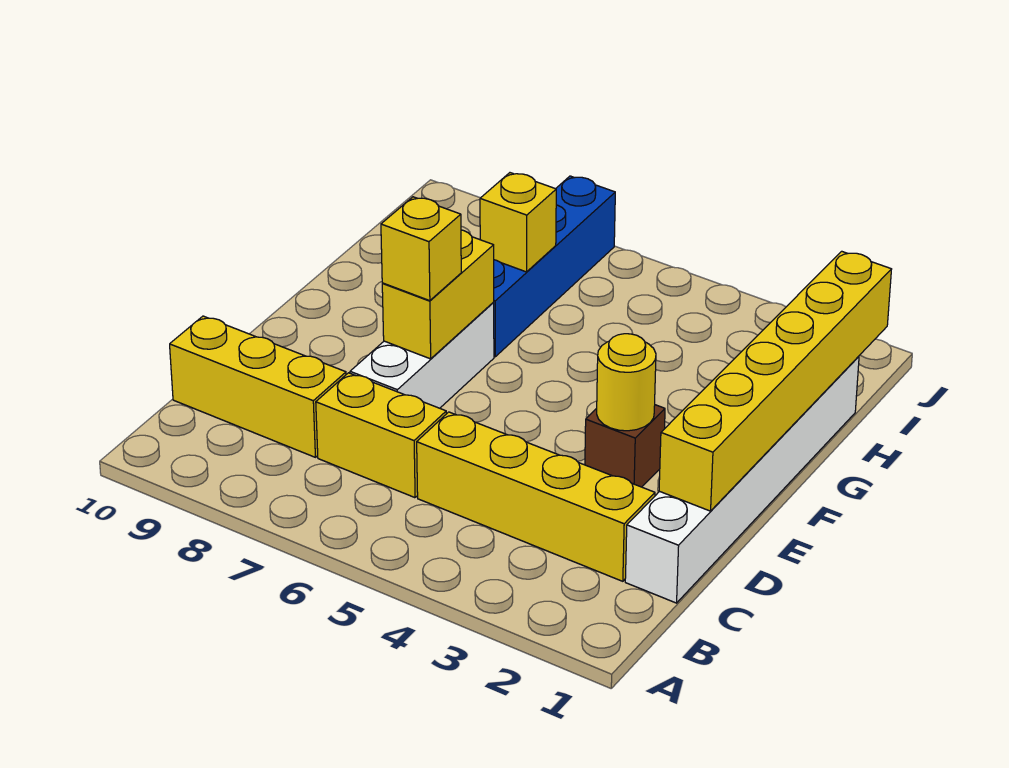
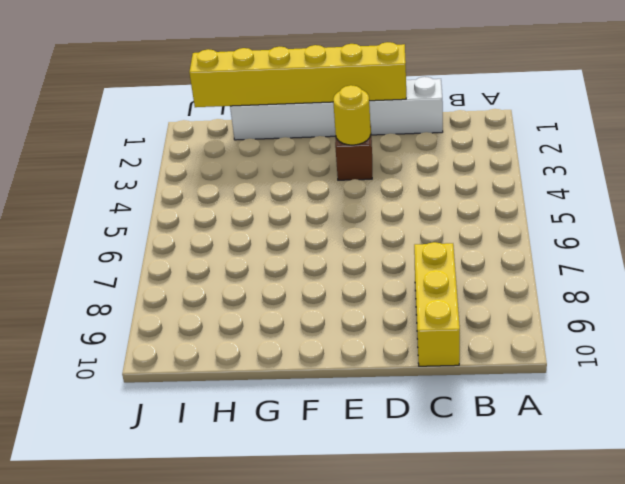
none -> yellow brick C2:C5 level 1
none -> yellow brick C6:C7 level 1
none -> white brick D7:F7 level 1

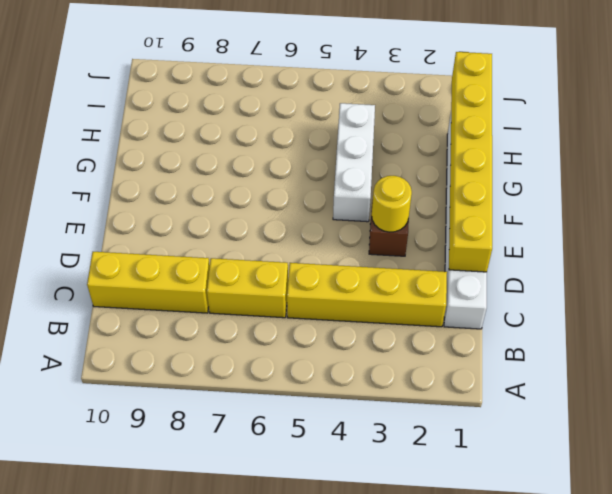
white brick F4:H4 level 1 -> white brick D7:F7 level 1
none -> blue brick G7:J7 level 1
none -> yellow brick E7:F7 level 2
none -> yellow brick H7 level 2

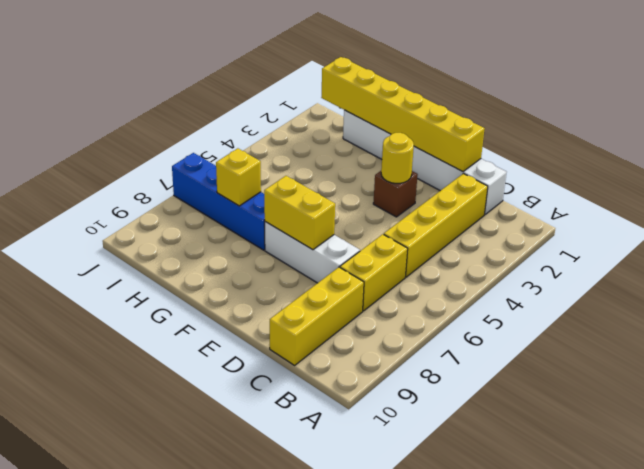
none -> yellow brick E7 level 3

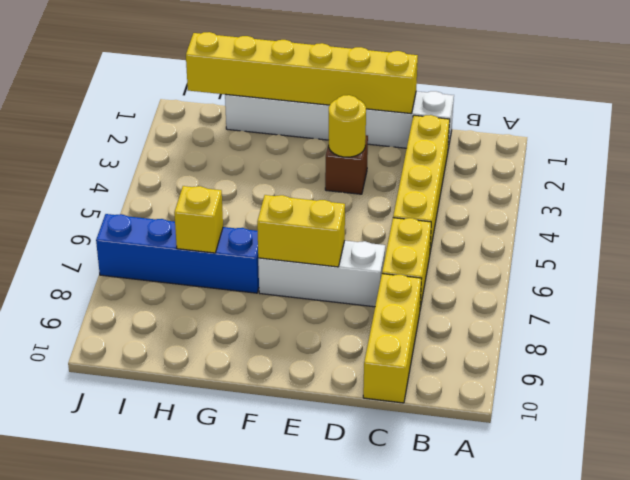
none -> yellow brick E7 level 3

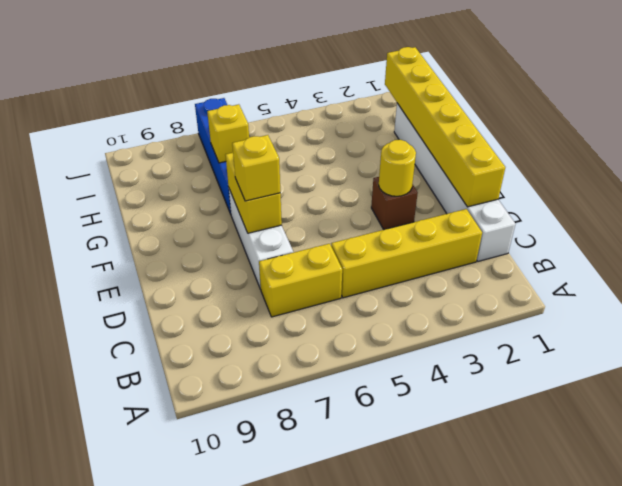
none -> yellow brick C8:C10 level 1

